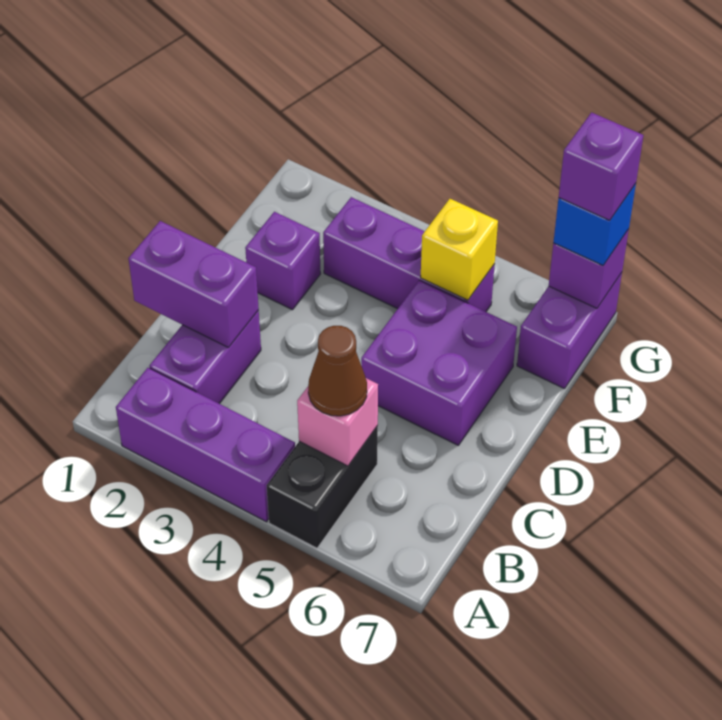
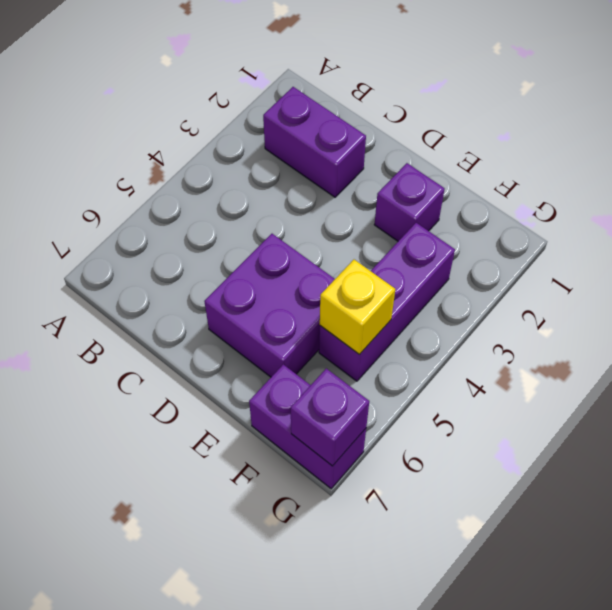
none -> purple brick A2:A4 level 1
none -> black brick A5:B5 level 1
none -> pink brick B5 level 2

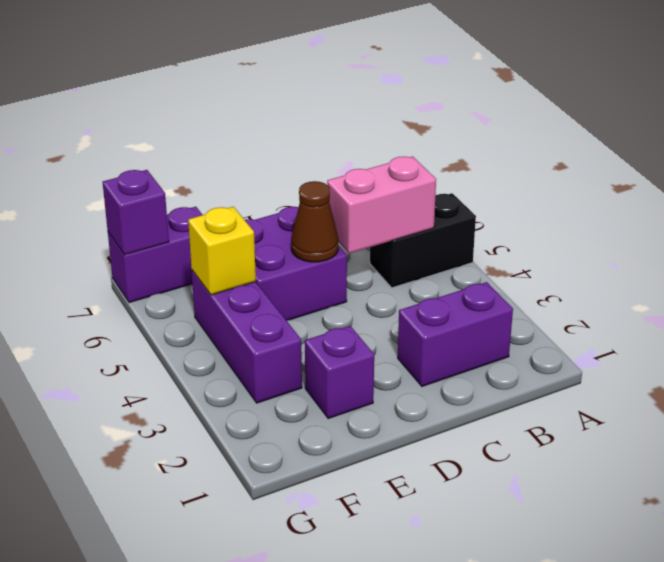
pink brick B5:C5 level 2 -> pink brick B5 level 2
brown cone D5 level 2 -> brown cone B5 level 3
none -> purple brick A2:A4 level 1
none -> purple brick C1:C2 level 2
none -> blue brick G7 level 3

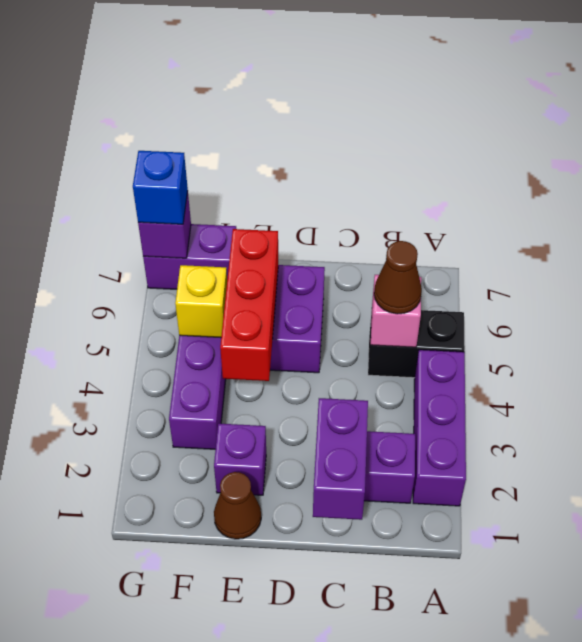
brown cone E1 level 1 -> none
red brick E4:E6 level 2 -> none
none -> purple brick G7 level 4

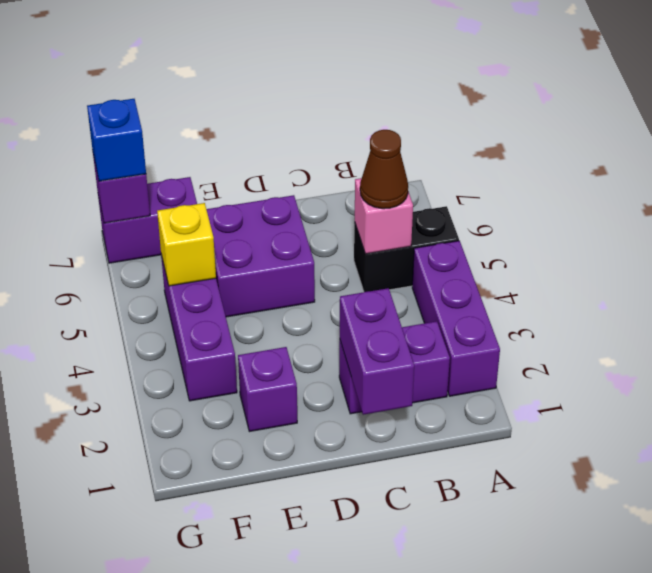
none -> purple brick G7 level 4

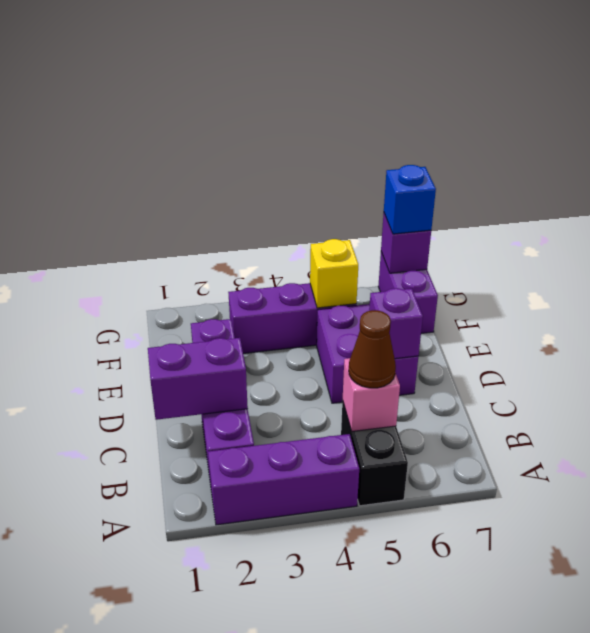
purple brick D6 level 2 -> purple brick G7 level 4

